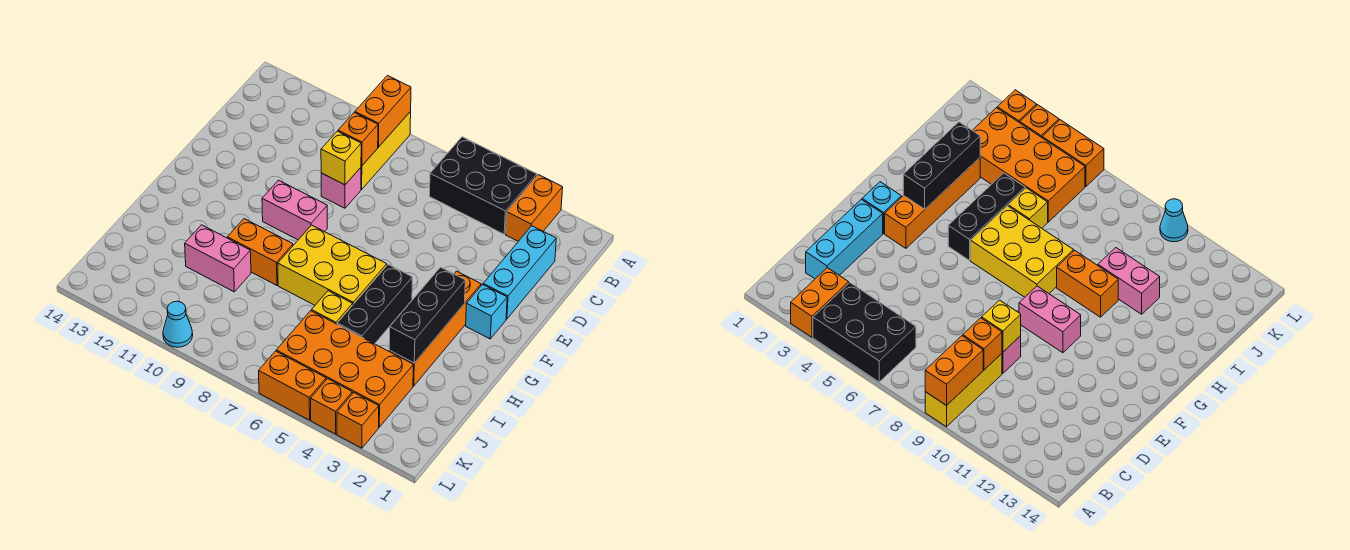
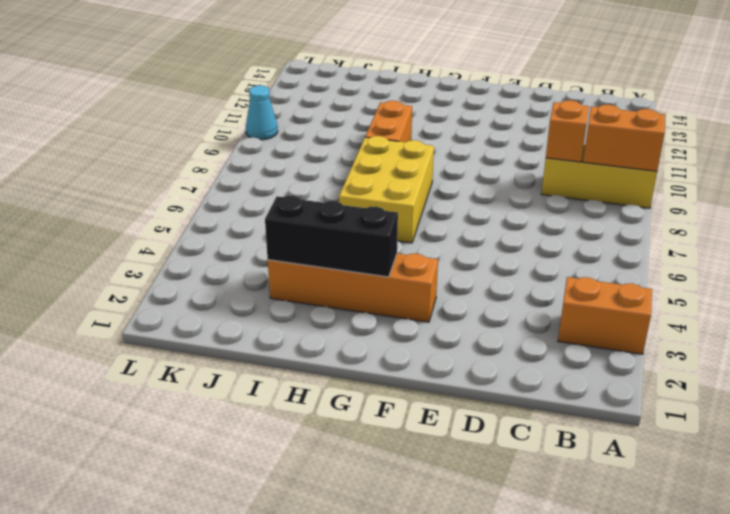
none -> black brick A4:B6 level 1
none -> cyan brick C2:E2 level 1
none -> pink brick D9 level 1

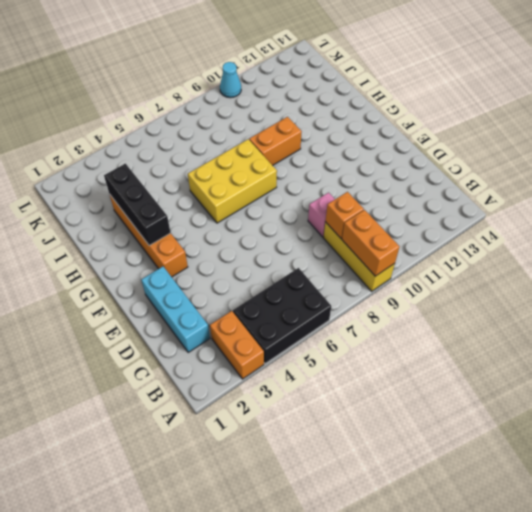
none -> cyan brick F2 level 1
none -> pink brick F9:F10 level 1
none -> black brick G5:I5 level 1

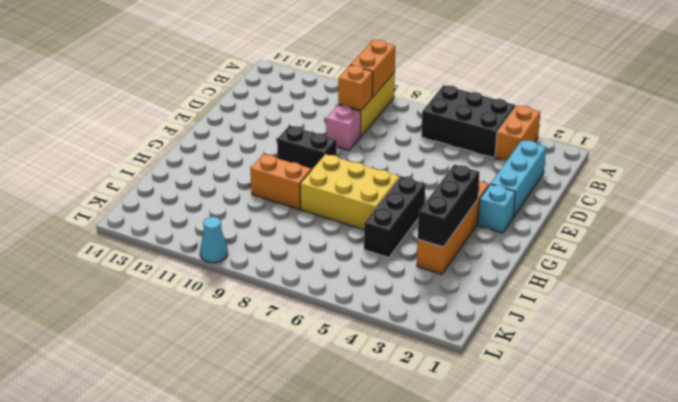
black brick F9:F10 level 1 -> pink brick F9:F10 level 1
none -> yellow brick I6 level 1
none -> pink brick I10:I11 level 1
none -> orange brick J3:K6 level 1

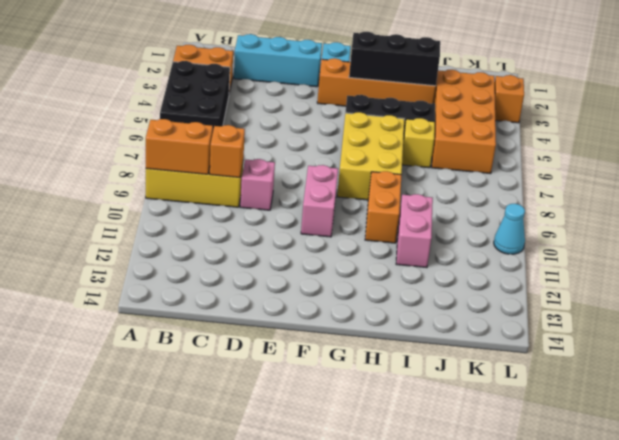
none -> orange brick L4 level 1
none -> orange brick L5:L6 level 1
none -> yellow brick D9 level 2

